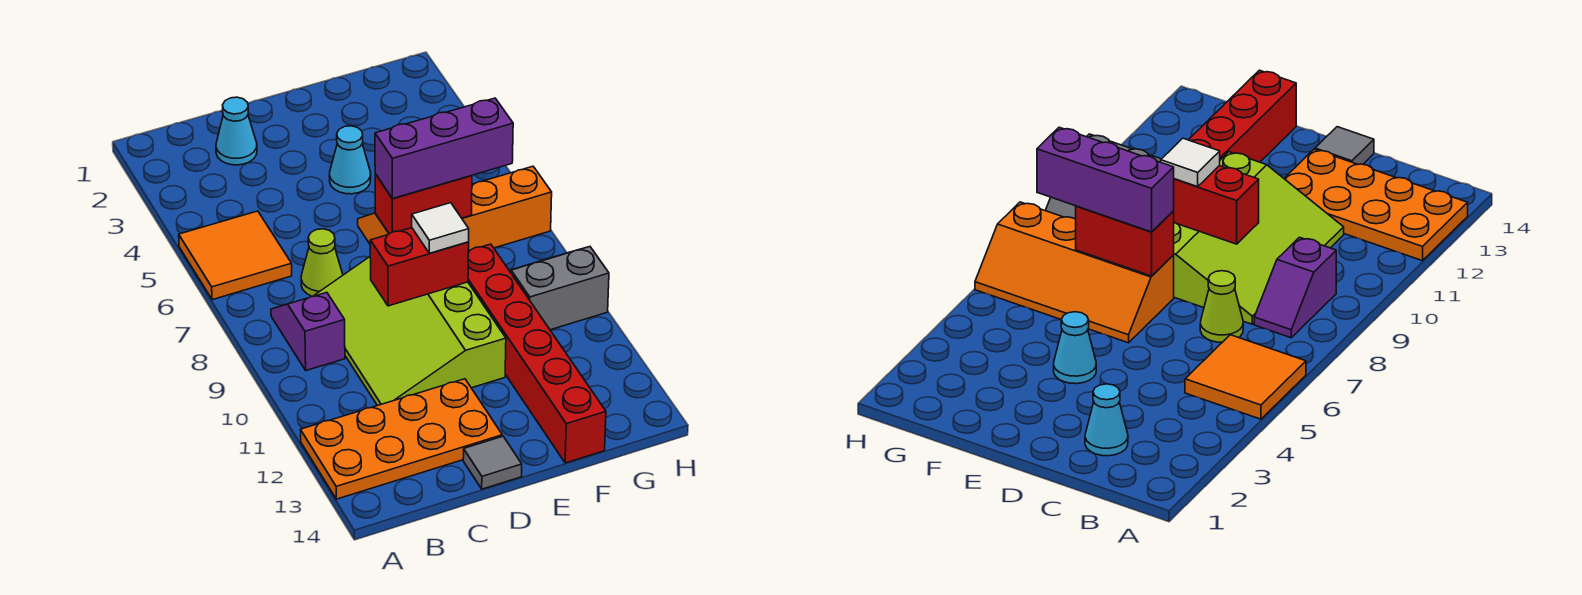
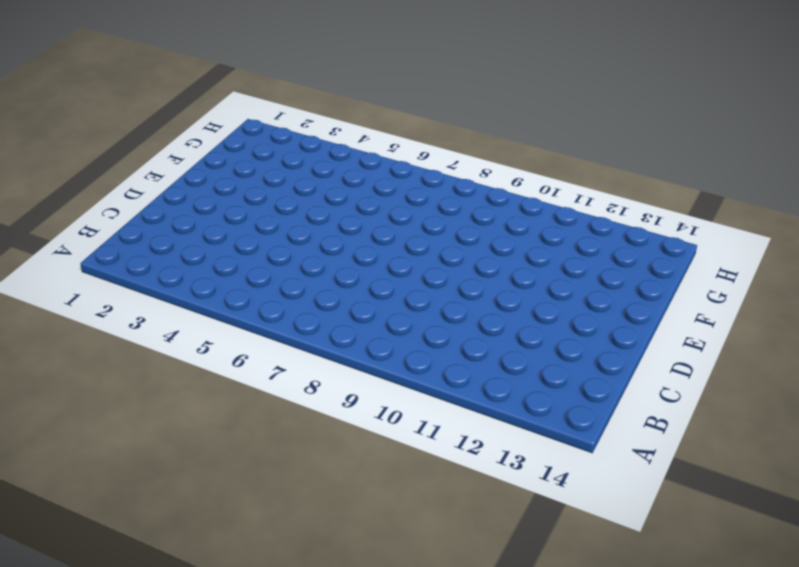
none -> orange tile A5:B6 level 1
none -> orange plate A12:D13 level 1
none -> purple slope B8:B9 level 1 top 9

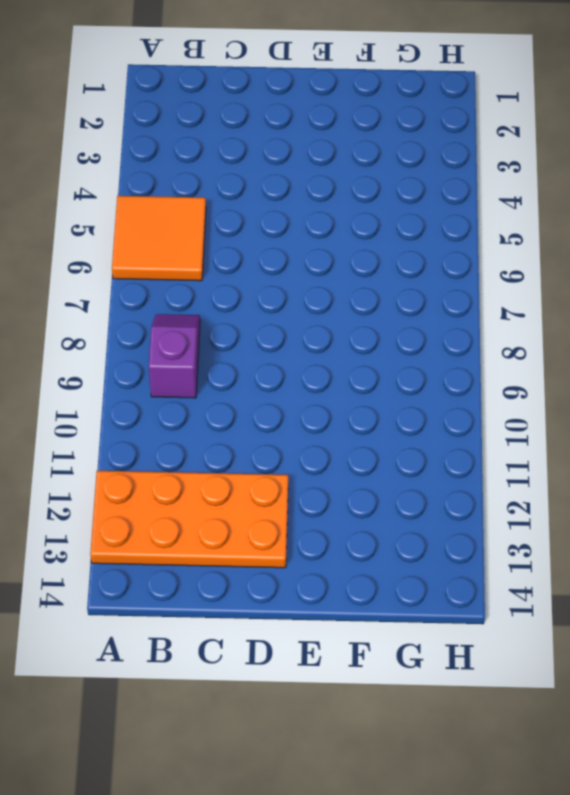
none -> cyan cone C2 level 1
none -> lime cone C7 level 1
none -> lime slope C8:E11 level 1 top E

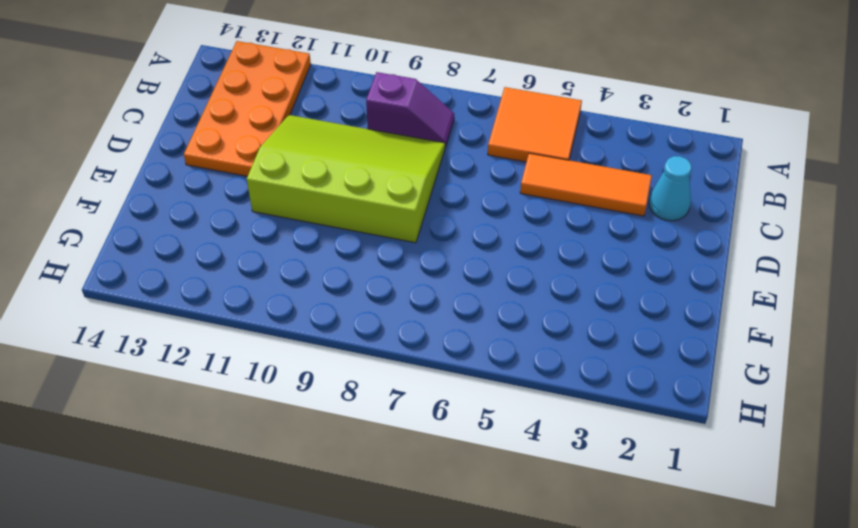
orange tile C3:C5 level 1 -> none
none -> lime cone C7 level 1
none -> grey tile D14 level 1
none -> cyan cone E4 level 1

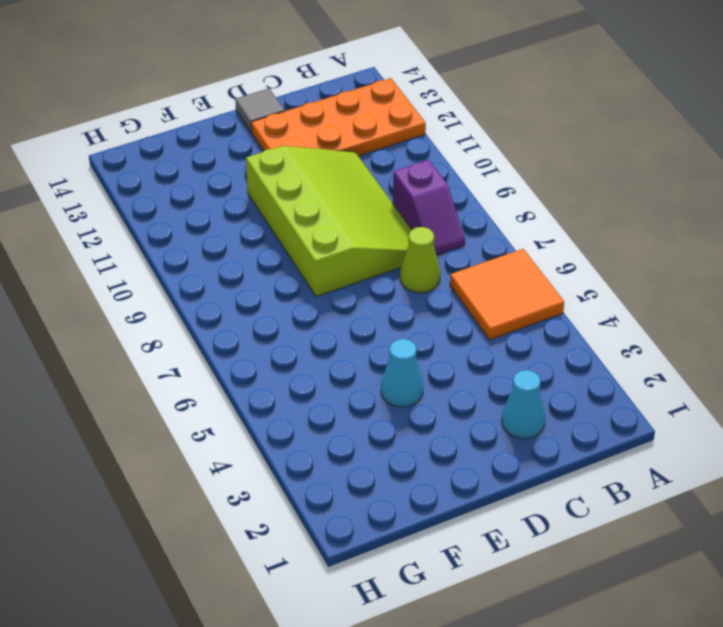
none -> orange slope E6:H7 level 1 top 7
none -> red brick F9:F14 level 1
none -> grey slope G9:H10 level 1 top 10

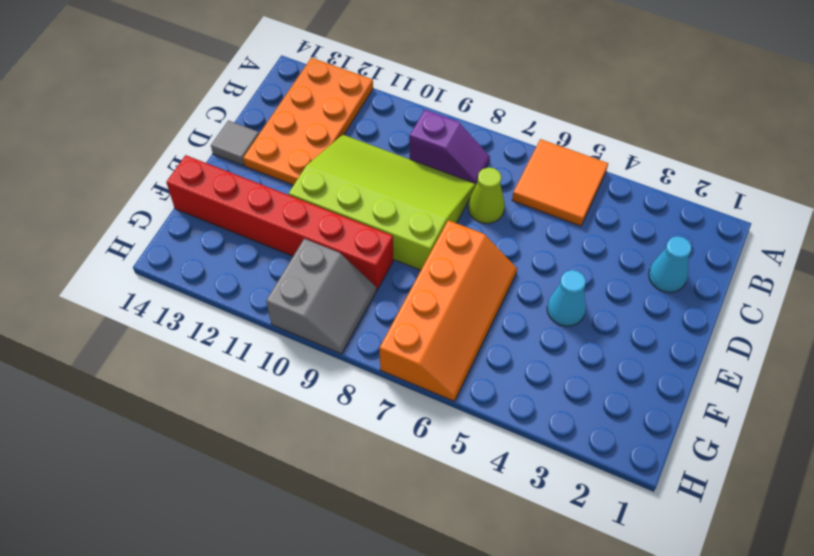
none -> red brick D9:E9 level 2
none -> red brick E7:F7 level 2
none -> purple brick E7:G7 level 3

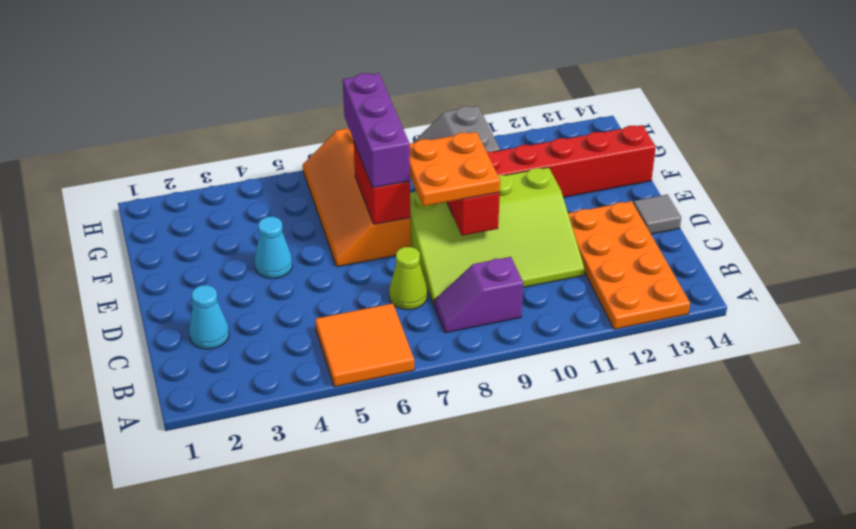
orange plate D8:E9 level 3 -> white tile E9 level 3

